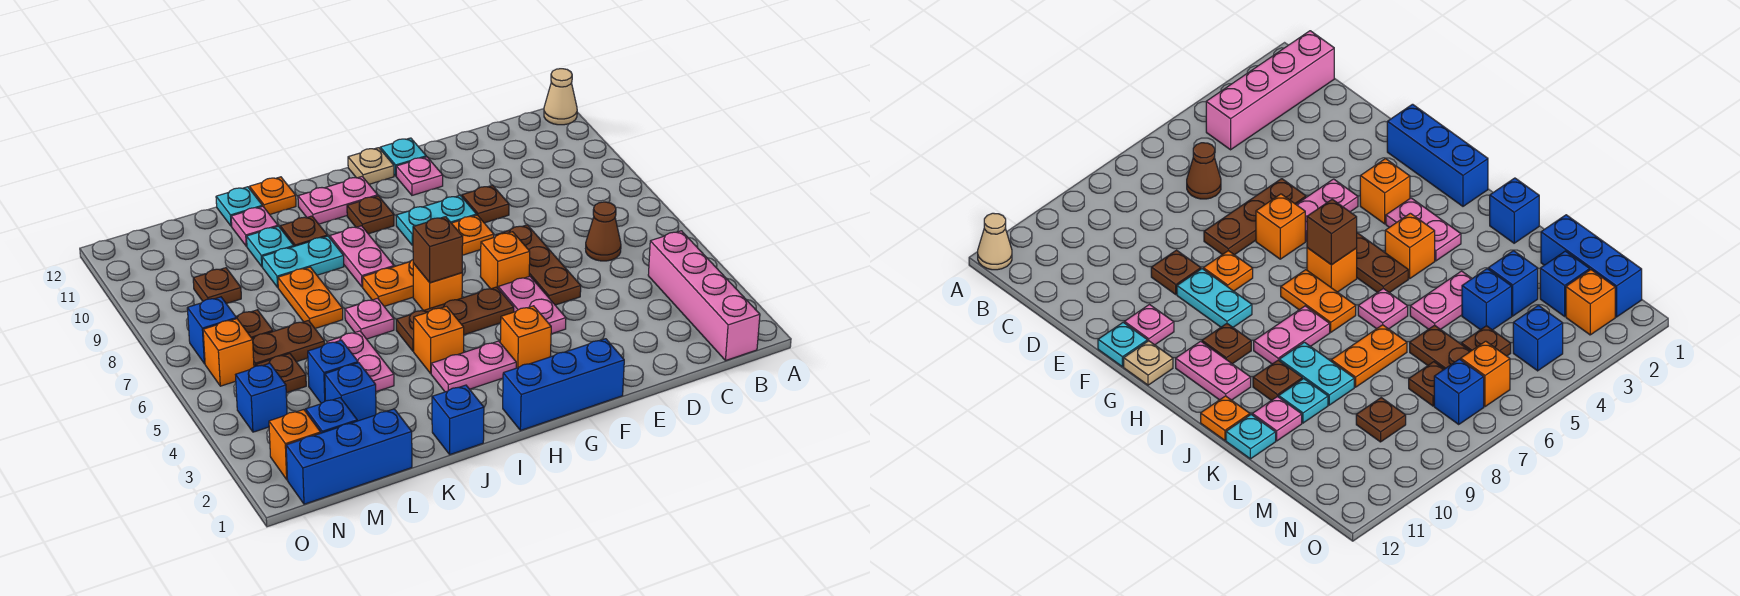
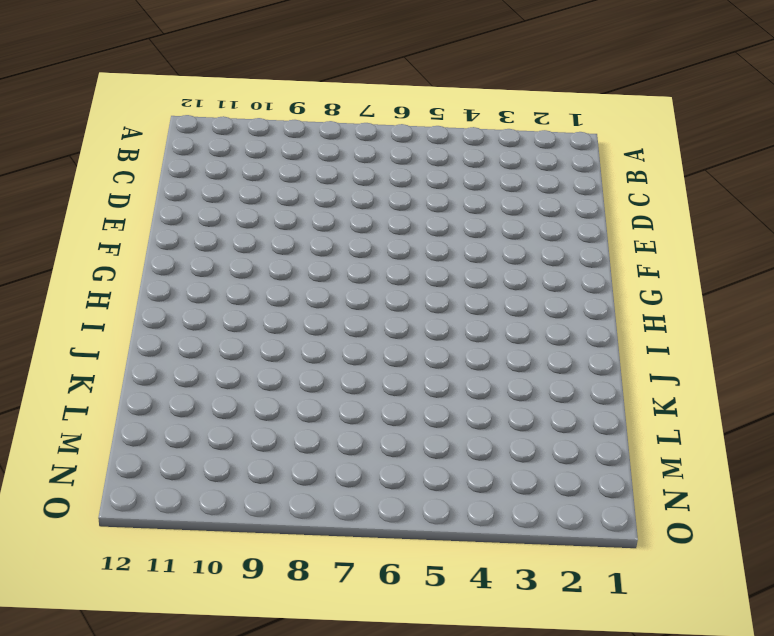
none -> tan cone A12 level 1
none -> pink brick B1:B4 level 1
none -> brown cone C6 level 1
none -> brown plate E5:E7 level 1

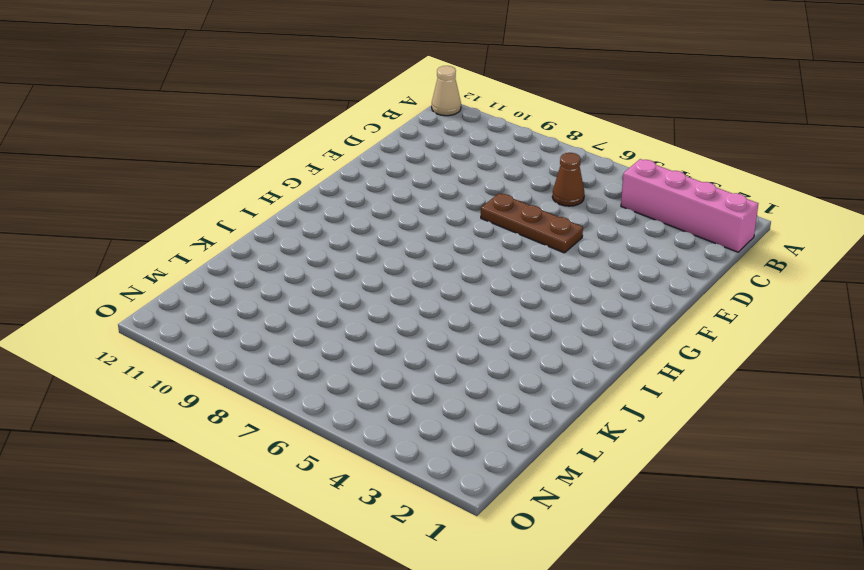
none -> brown plate E9 level 1
none -> blue brick F1:H1 level 1
none -> pink plate F4:F5 level 1
none -> orange brick F6 level 1

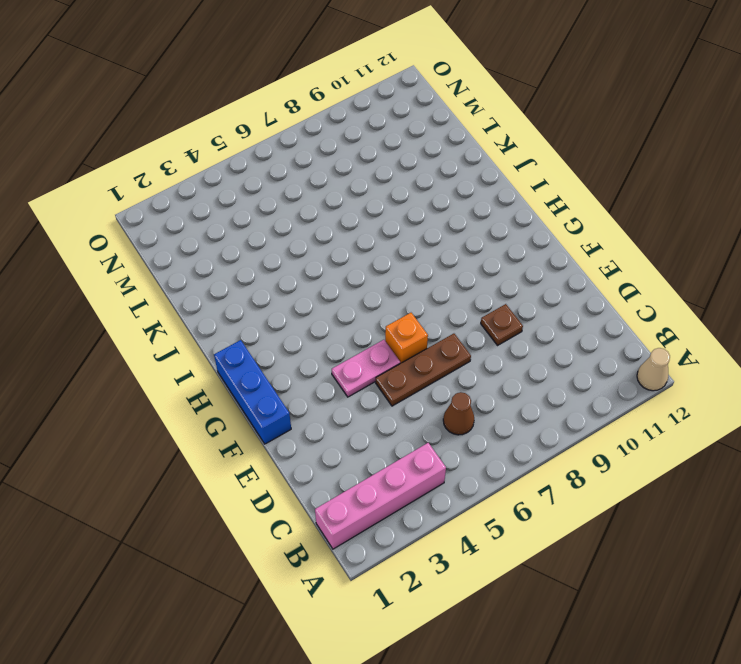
none -> orange plate F8 level 1
none -> cyan plate F9:G9 level 1
none -> pink plate F11 level 1
none -> cyan plate F12 level 1

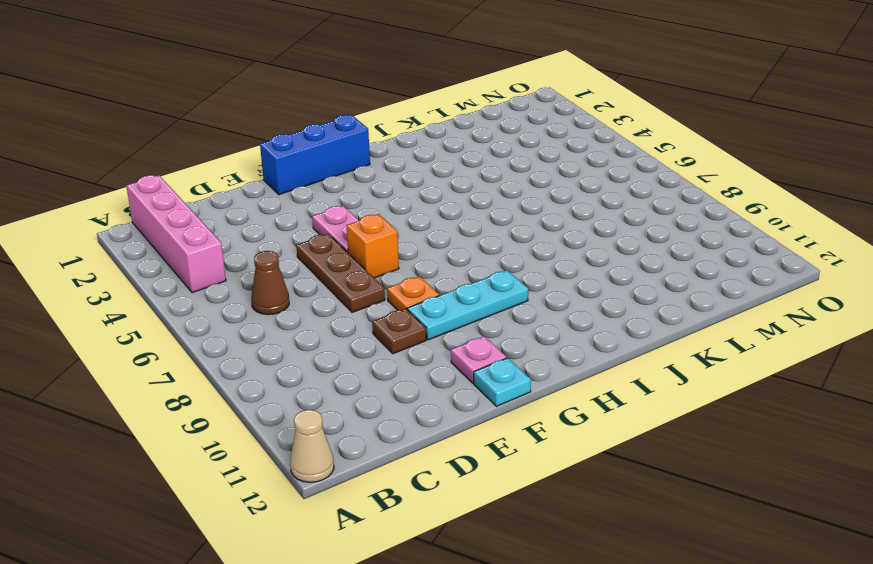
cyan plate F9:H9 level 1 -> cyan plate F9:G9 level 1
none -> orange brick G3 level 1
none -> brown plate G5:I5 level 1
none -> tan plate G12 level 1
none -> pink plate H3:I3 level 1

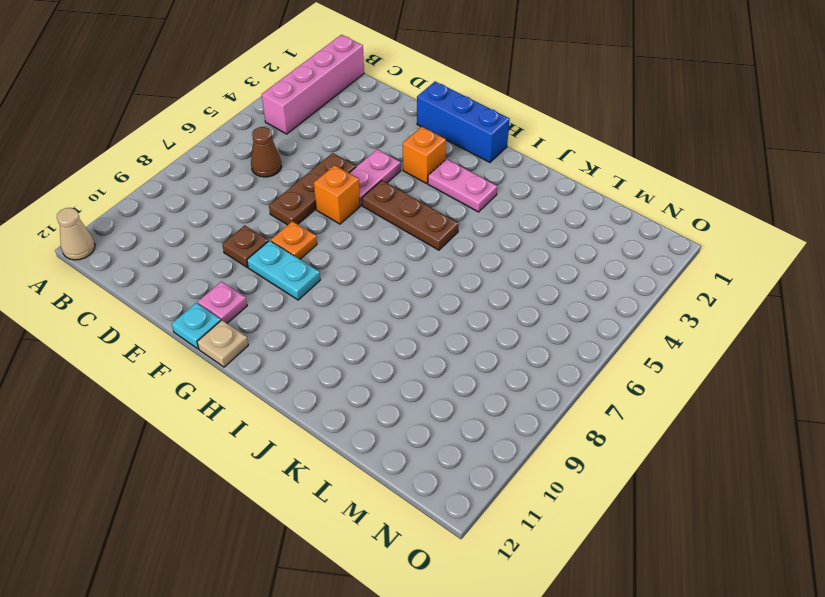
none -> orange brick H6 level 1
none -> orange plate H7:I7 level 1
none -> brown plate H10 level 1
none -> pink plate H11:I11 level 1

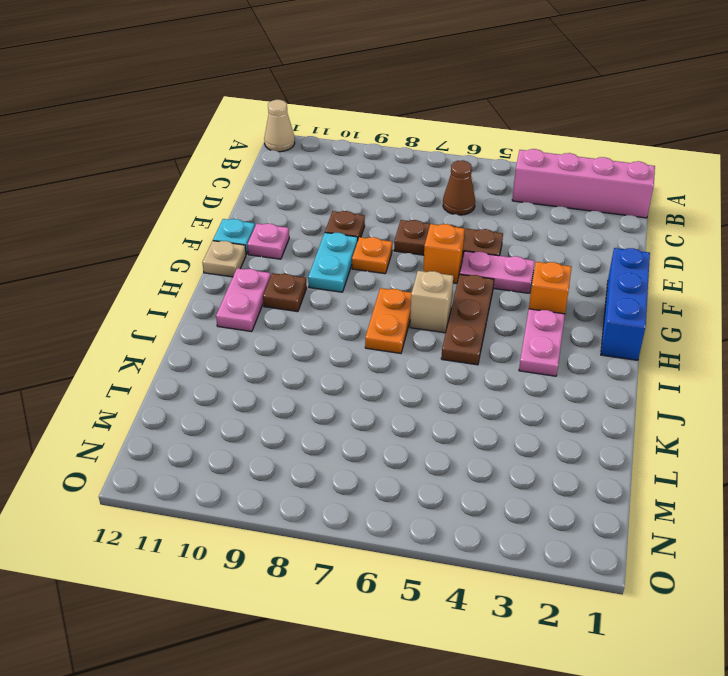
tan brick H6 level 1 -> orange brick H6 level 1
none -> orange brick I4 level 1
none -> pink plate I8:I9 level 1
none -> blue brick J1 level 1
none -> pink plate J6 level 1

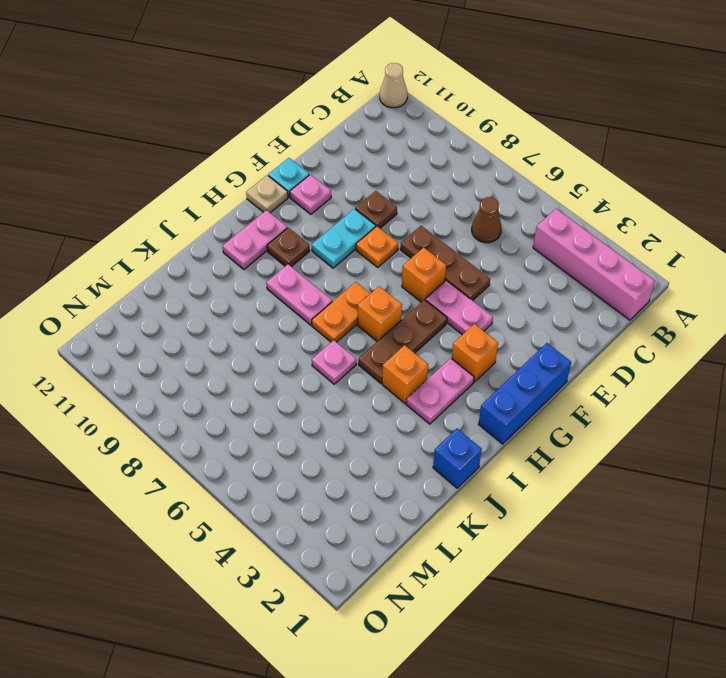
none -> cyan plate J9:K9 level 1
none -> brown plate J10 level 1
none -> orange plate J12 level 1
none -> pink plate K4:K5 level 1

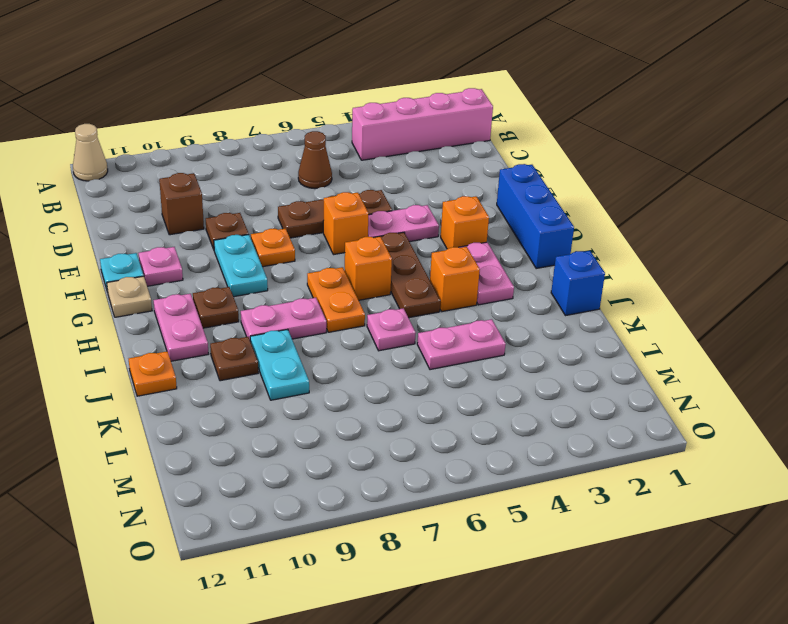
brown brick D10 level 1 -> brown brick H6 level 2
none -> orange plate K7:K8 level 1
none -> cyan plate K10 level 1
none -> pink plate K11 level 1
none -> cyan plate K12 level 1

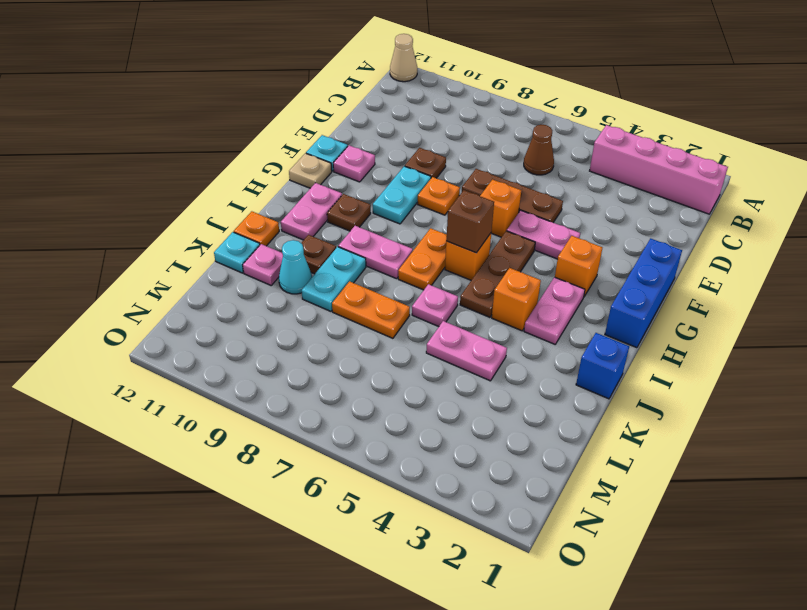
cyan cone K10 level 1 -> cyan plate K10 level 1
none -> blue brick L1:N1 level 1
none -> blue brick L3 level 1
none -> blue brick L4 level 1
none -> brown plate L6:M6 level 1

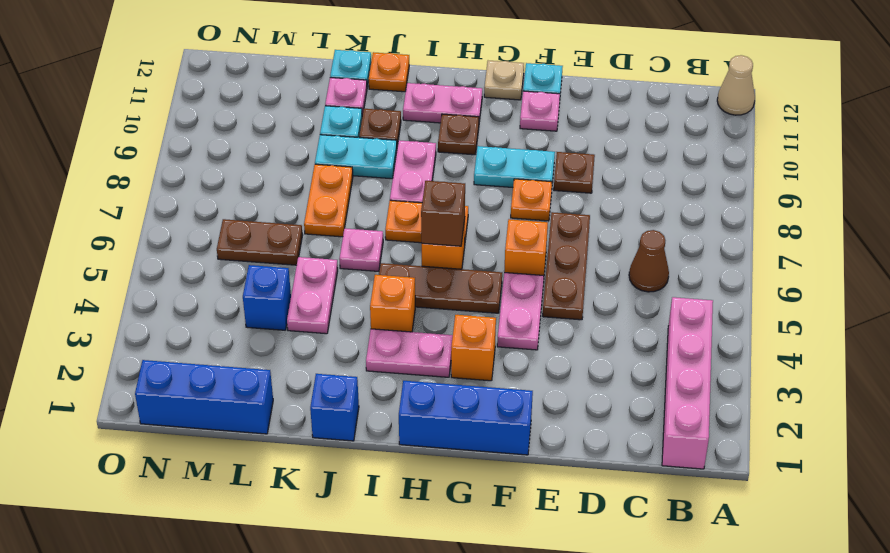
none -> blue brick L3 level 1
none -> blue brick M2 level 1
none -> brown plate M5 level 1
none -> brown plate M7 level 1

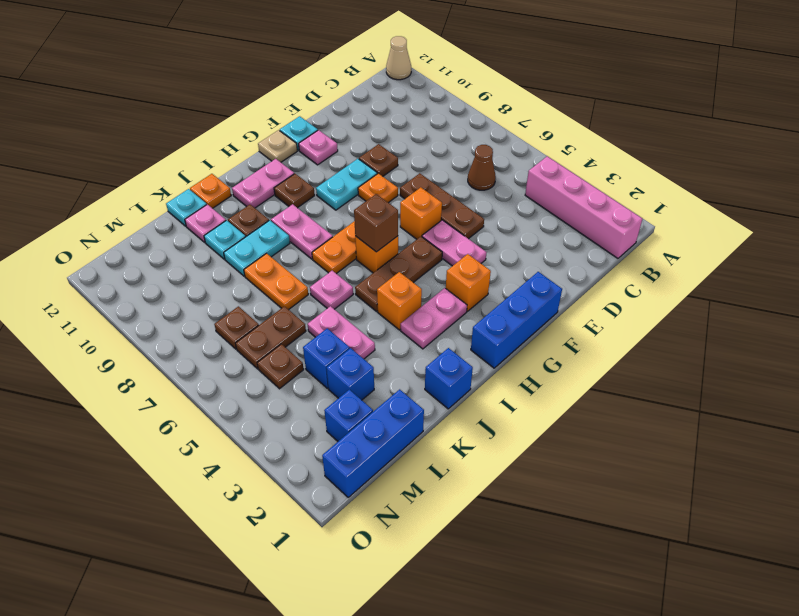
none -> brown plate M9 level 1
none -> orange brick N2 level 1
none -> blue brick N4 level 1
none -> orange brick N6 level 1

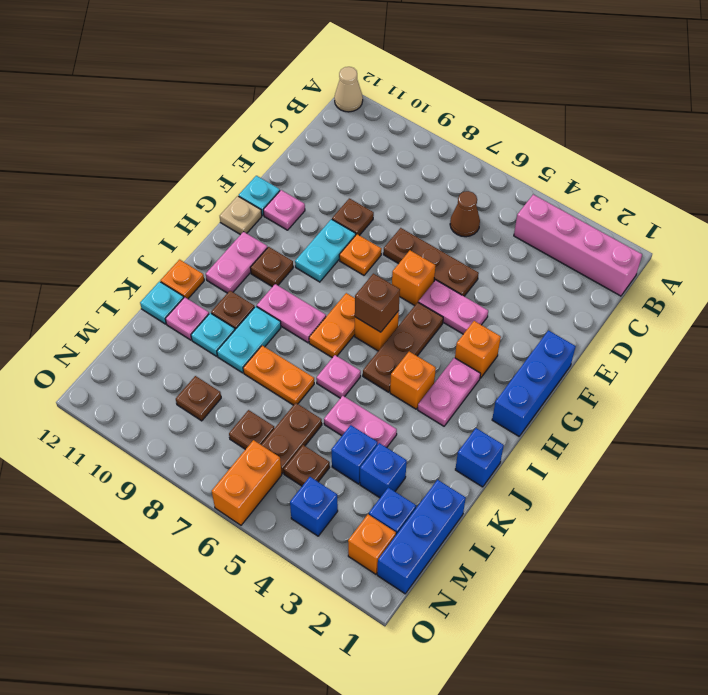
orange brick N6:O6 level 1 -> orange brick N6 level 1
none -> blue brick N7 level 1

